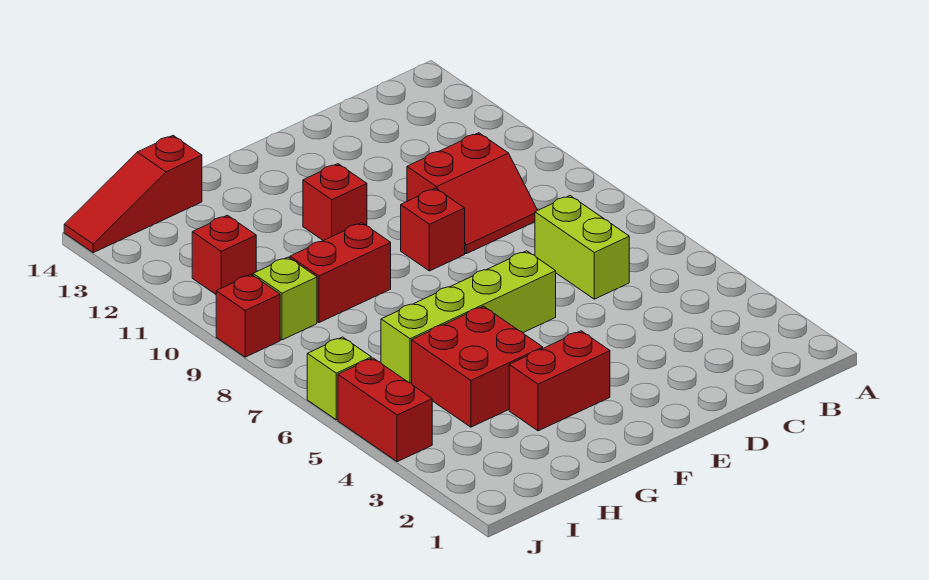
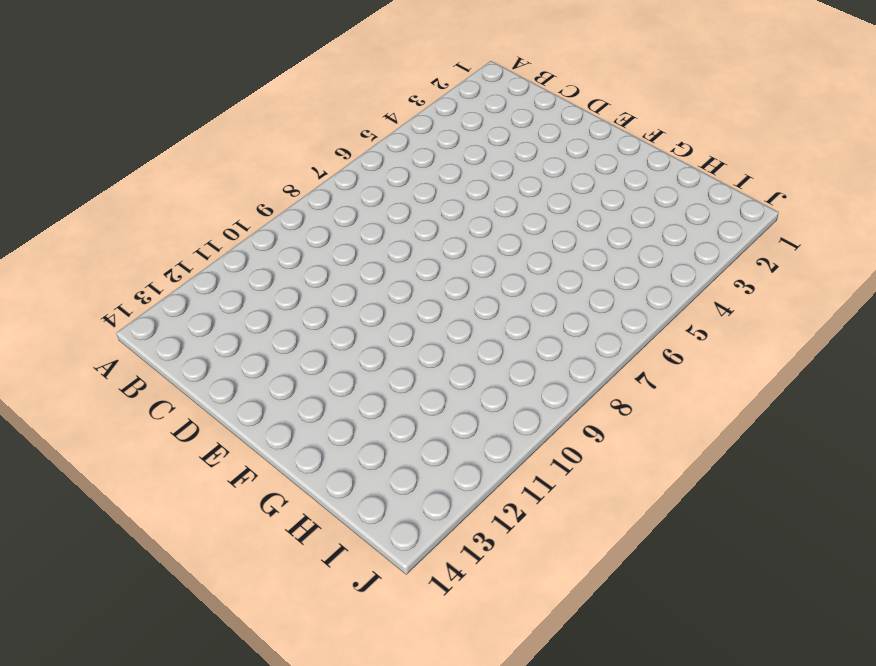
none -> lime brick C6:C7 level 1
none -> red slope C9:D10 level 1 top 10
none -> lime brick E6:H6 level 1

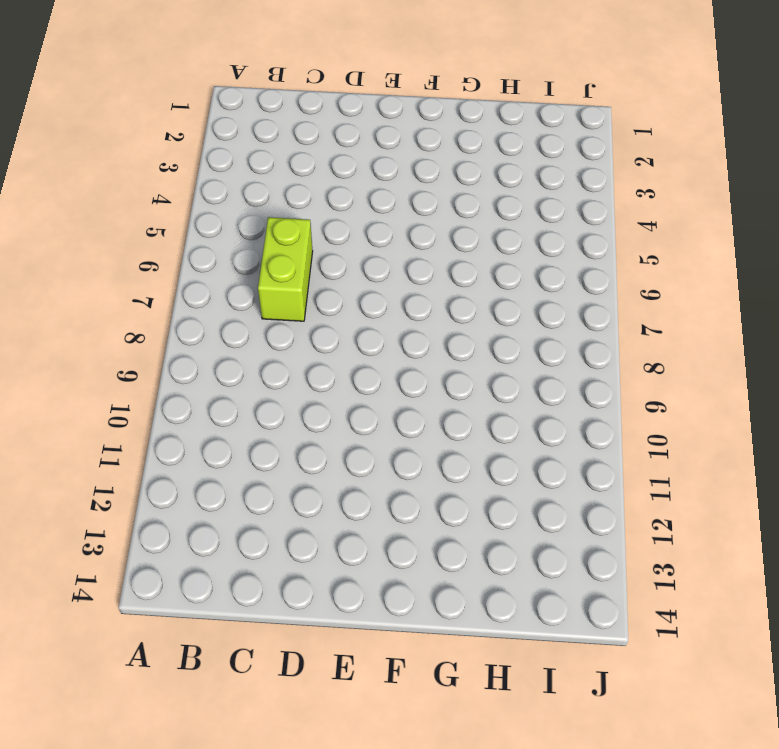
none -> red slope C9:D10 level 1 top 10
none -> lime brick E6:H6 level 1
none -> red brick E9 level 1

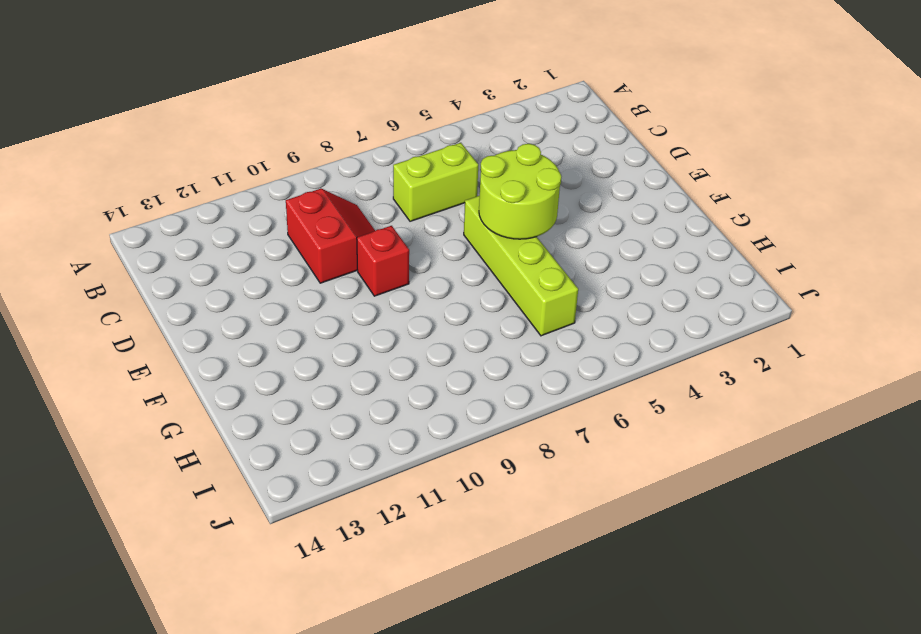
lime round brick E5:F6 level 2 -> none
none -> red brick F3:G3 level 1
none -> red brick F11 level 1
none -> red brick G4:H5 level 1

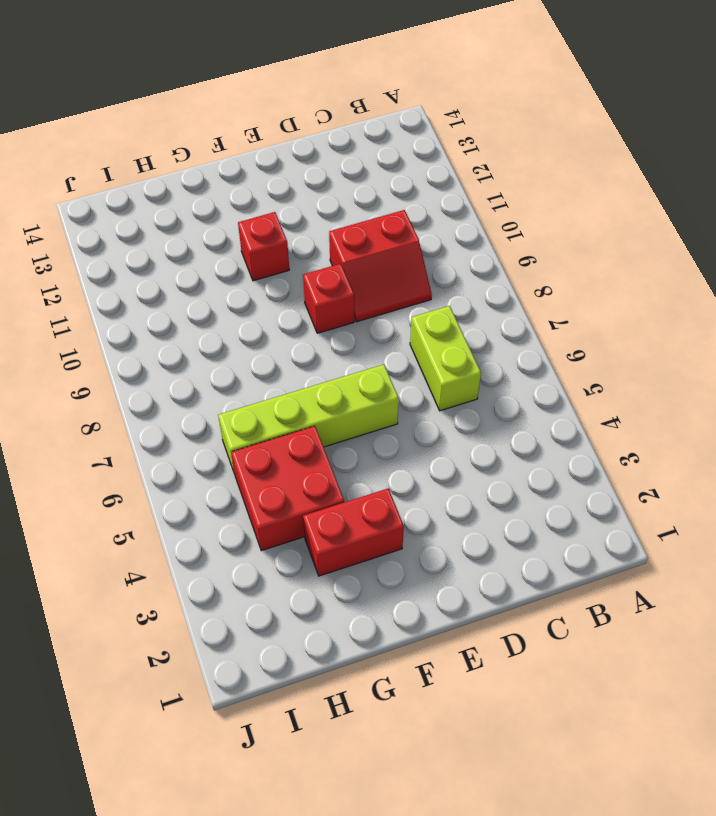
none -> red brick G9:H9 level 1
none -> red slope H14:J14 level 1 top H
none -> lime brick I9 level 1

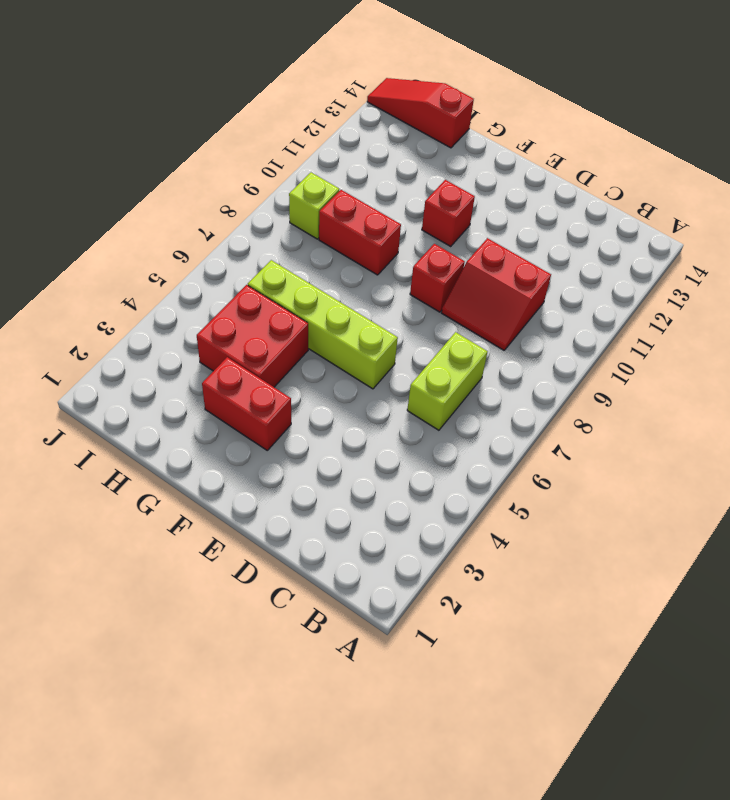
none -> red brick I11 level 1
none -> red brick J4:J5 level 1
none -> lime brick J6 level 1

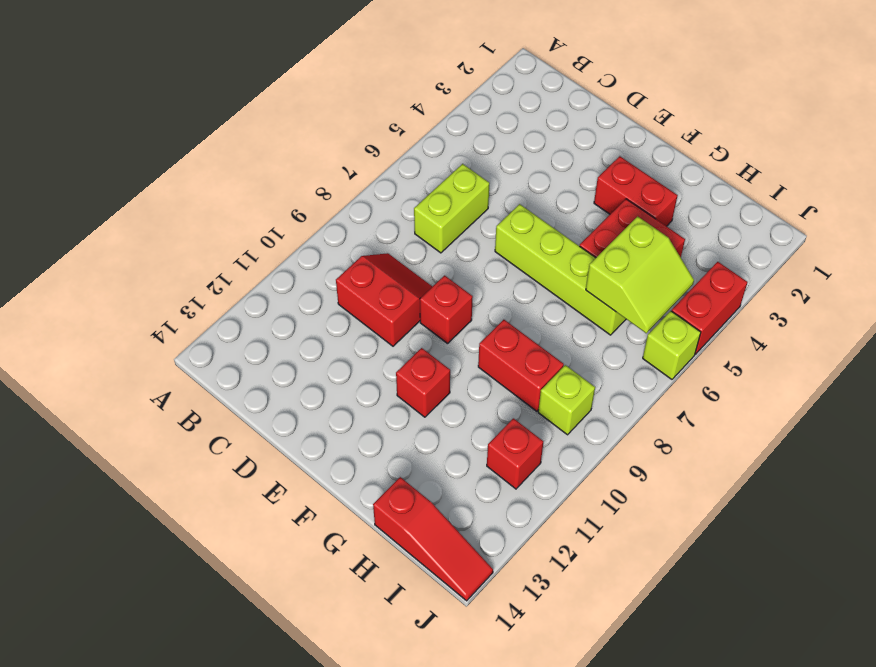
lime slope H5:I6 level 2 top H -> none
none -> red brick J9 level 1

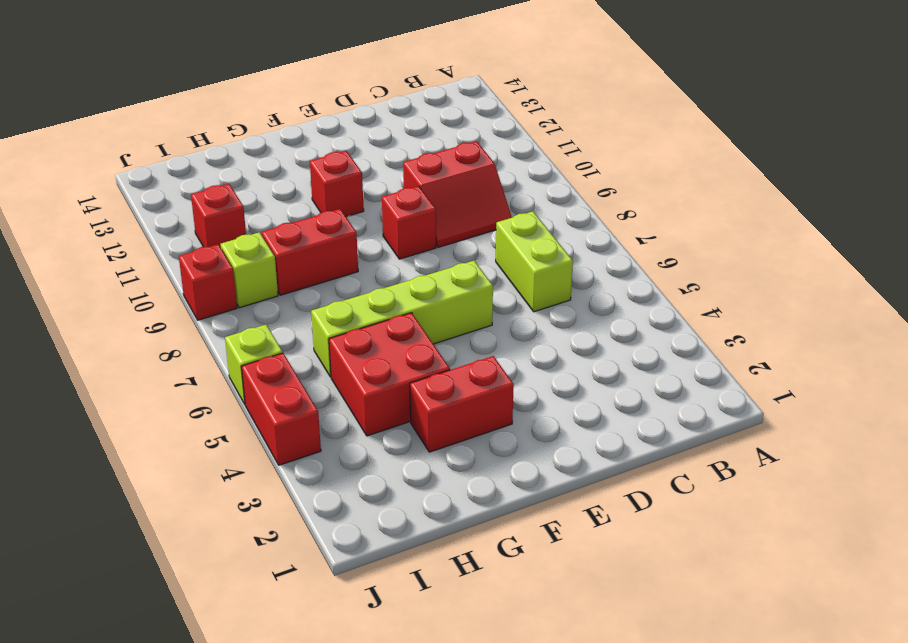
none -> red slope H14:J14 level 1 top H

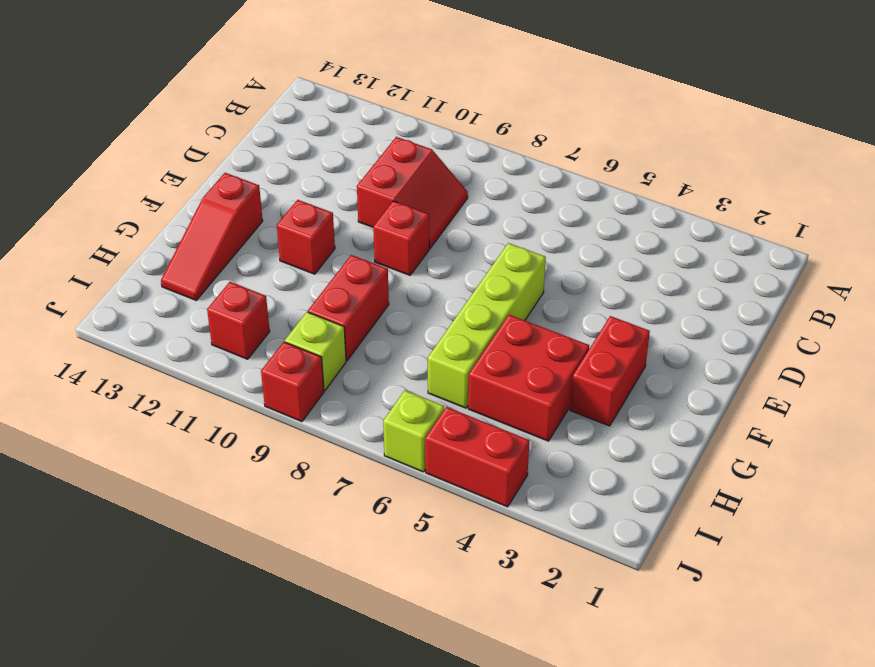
red slope F13:H13 level 1 top F -> red slope H14:J14 level 1 top H
none -> lime brick C6:C7 level 1

